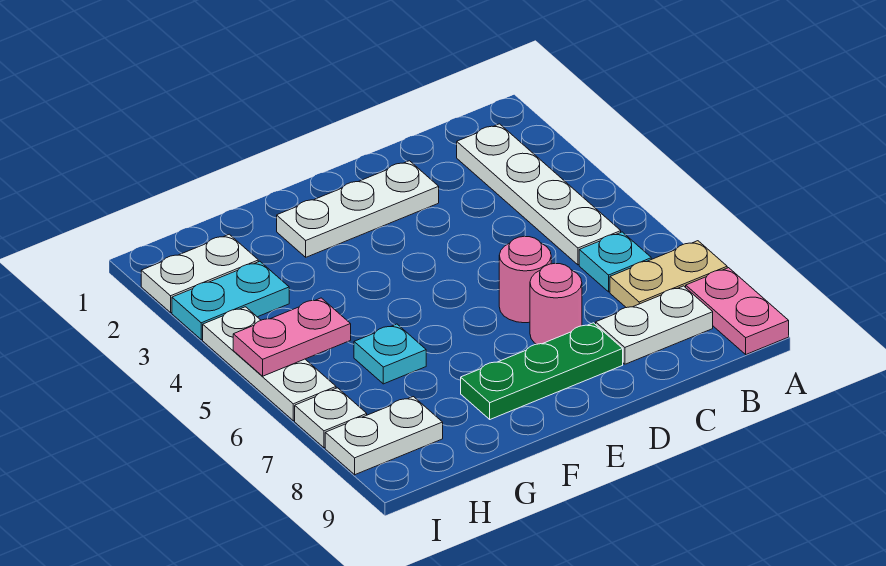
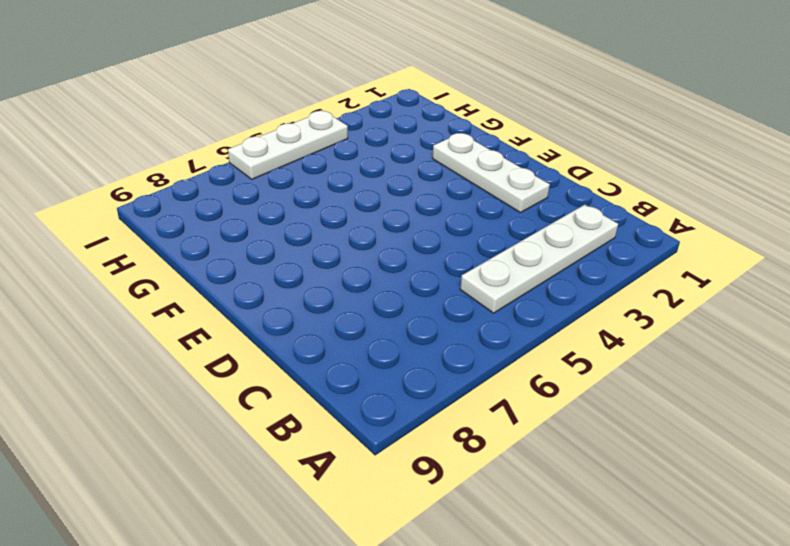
none -> tan plate A7:B7 level 1
none -> pink plate A8:A9 level 1
none -> cyan plate B6 level 1

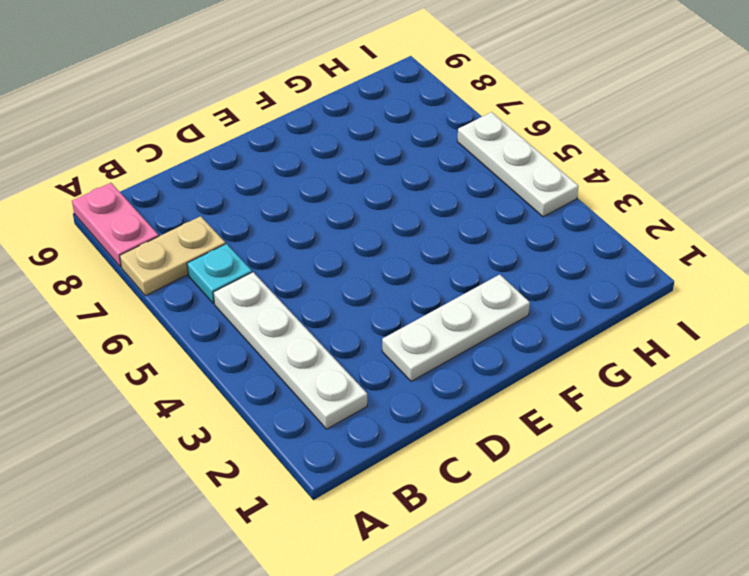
none -> white plate B8:C8 level 1
none -> pink round brick D6 level 1
none -> pink round brick D7 level 1

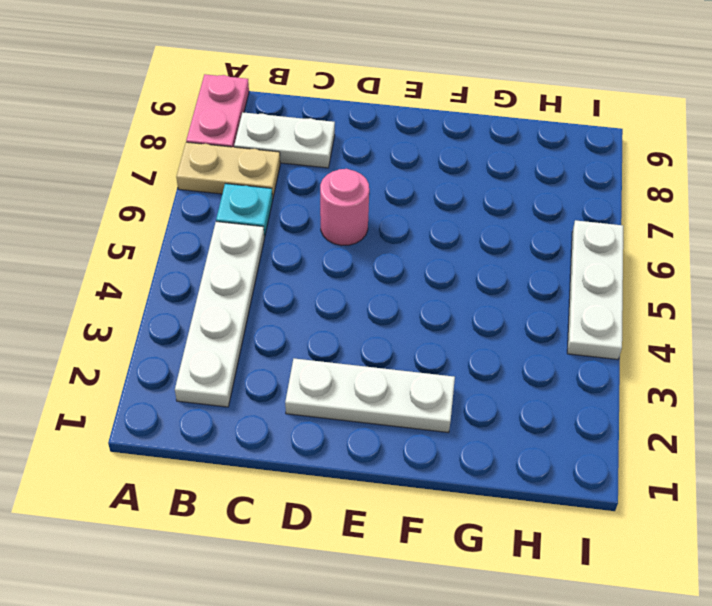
none -> pink round brick D7 level 1
none -> green plate D8:F8 level 1
none -> cyan plate G6 level 1

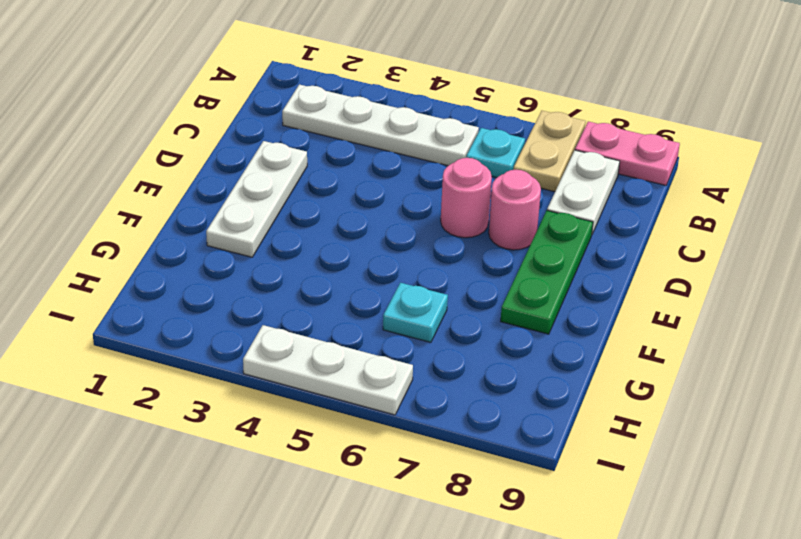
none -> white plate H2:I2 level 1
none -> cyan plate H3:I3 level 1
none -> white plate H8:I8 level 1

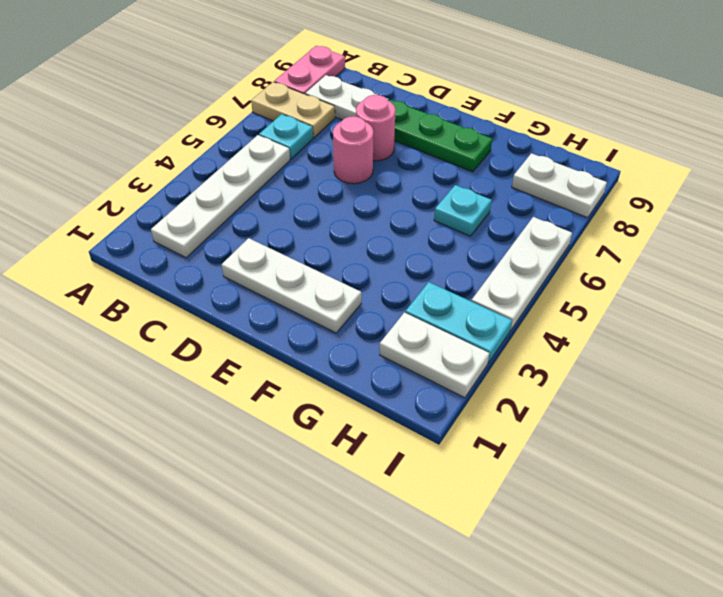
none -> white plate I7 level 1
none -> pink plate H5:I5 level 2

